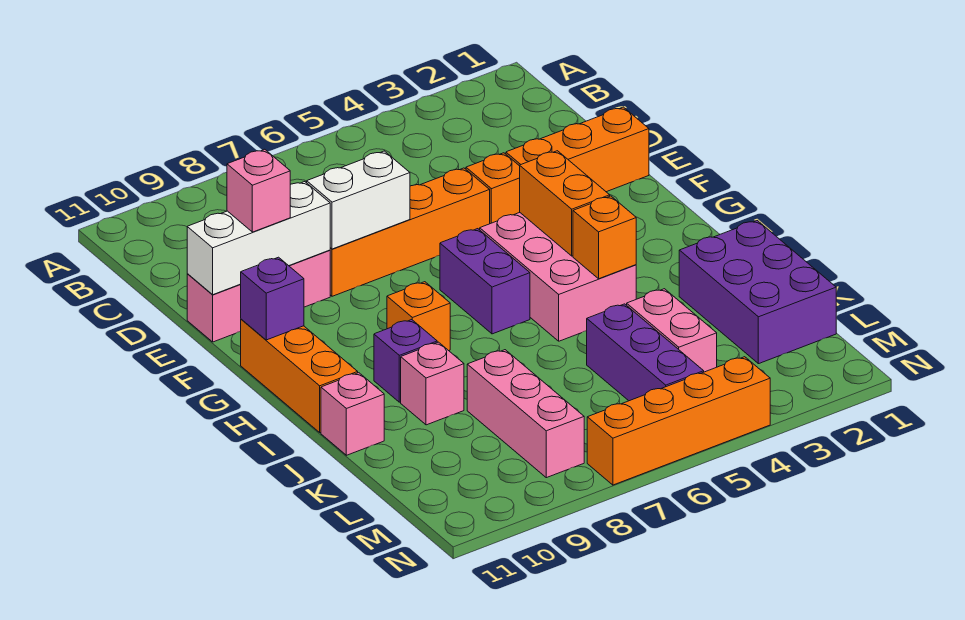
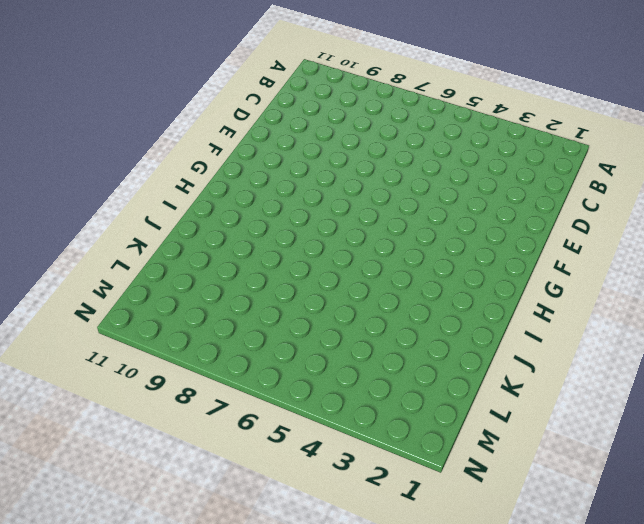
none -> orange brick E1:E3 level 1
none -> orange brick E4 level 1
none -> orange brick E5:E8 level 1

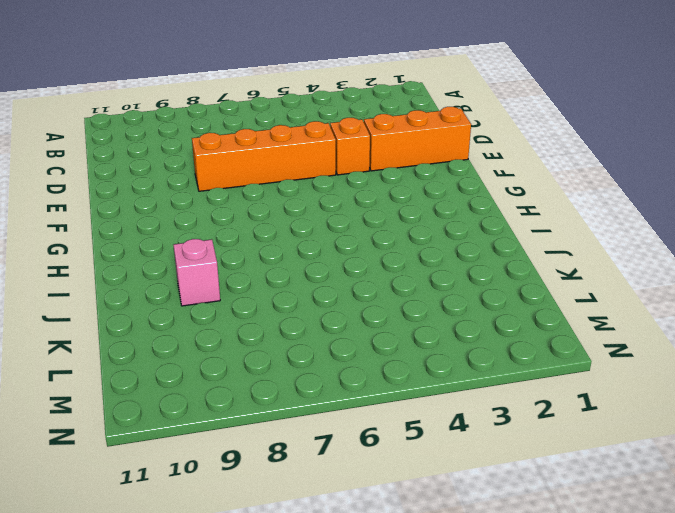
none -> pink brick E9:E11 level 1
none -> pink brick G4:I5 level 1
none -> purple brick G6:H6 level 1

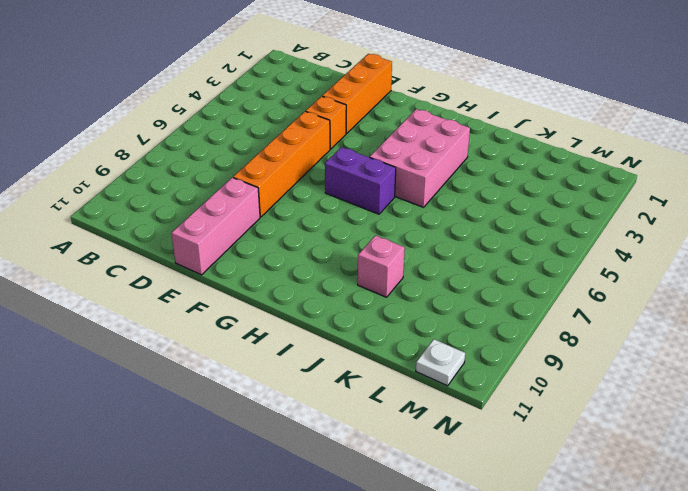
pink brick H3:I5 level 1 -> pink brick G4:I5 level 1
white plate M11 level 1 -> none
none -> orange brick G11:I11 level 1
none -> orange brick H8 level 1
none -> purple brick I9 level 1

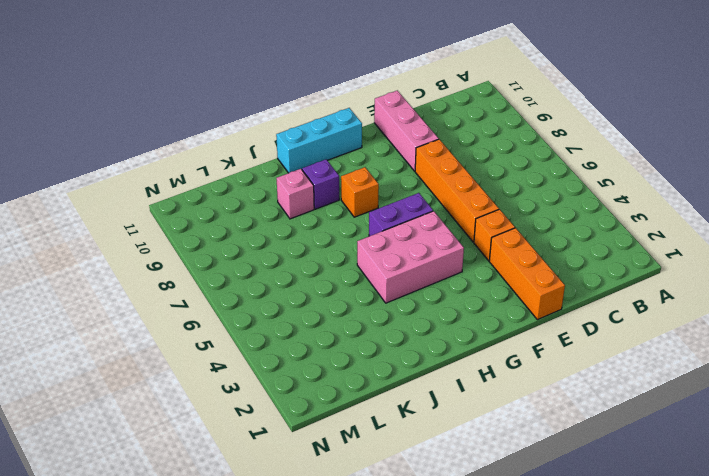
cyan brick G11:I11 level 1 -> orange brick G11:I11 level 1
none -> purple brick J1:L2 level 1
none -> pink brick J11 level 1
none -> pink brick K4:L4 level 1

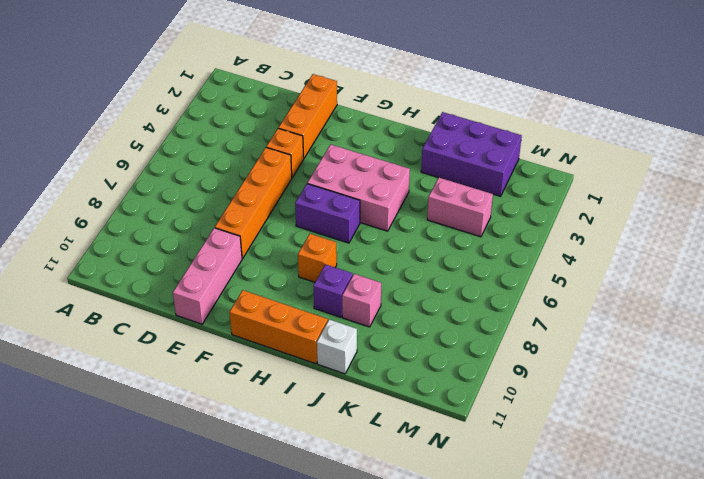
white brick J11 level 1 -> pink brick J11 level 1
none -> purple brick K5:M5 level 1
none -> pink brick K8:M8 level 1
none -> orange brick N4:N7 level 1

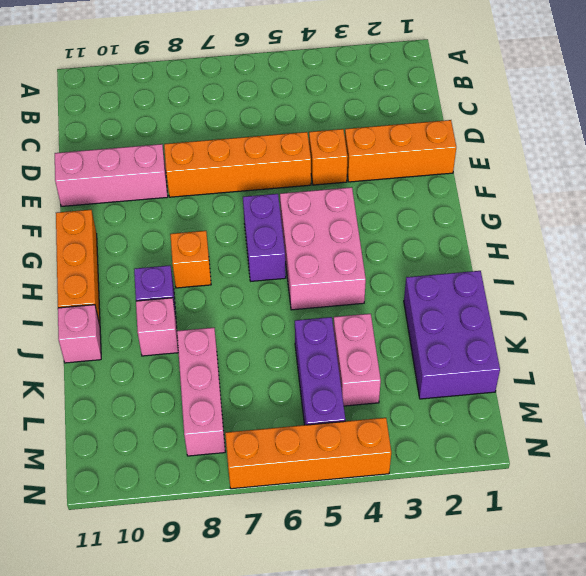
none -> white brick E7:E8 level 2
none -> white brick E9:E11 level 2
none -> orange brick G4:H4 level 2

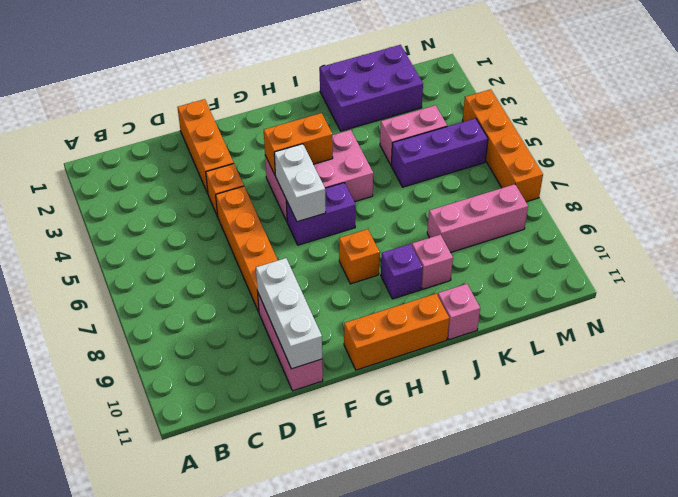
white brick G5:G6 level 2 -> white brick E7:E8 level 2
none -> purple brick G11 level 2
none -> orange brick I4 level 2
none -> pink brick E10 level 3

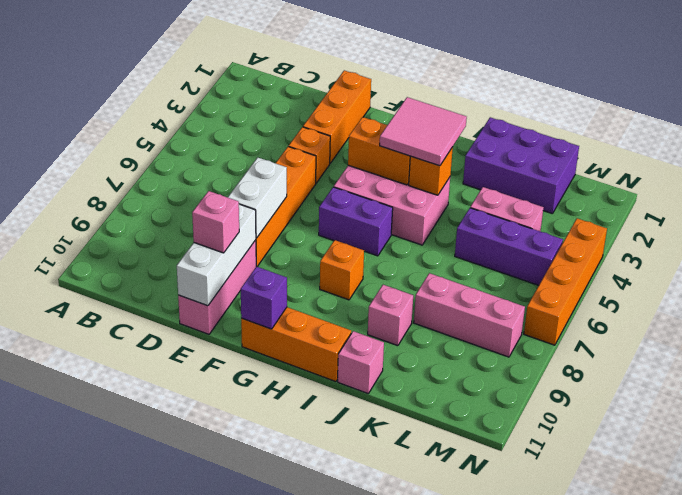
pink tile H3:I4 level 3 -> none
none -> purple brick I9 level 1

